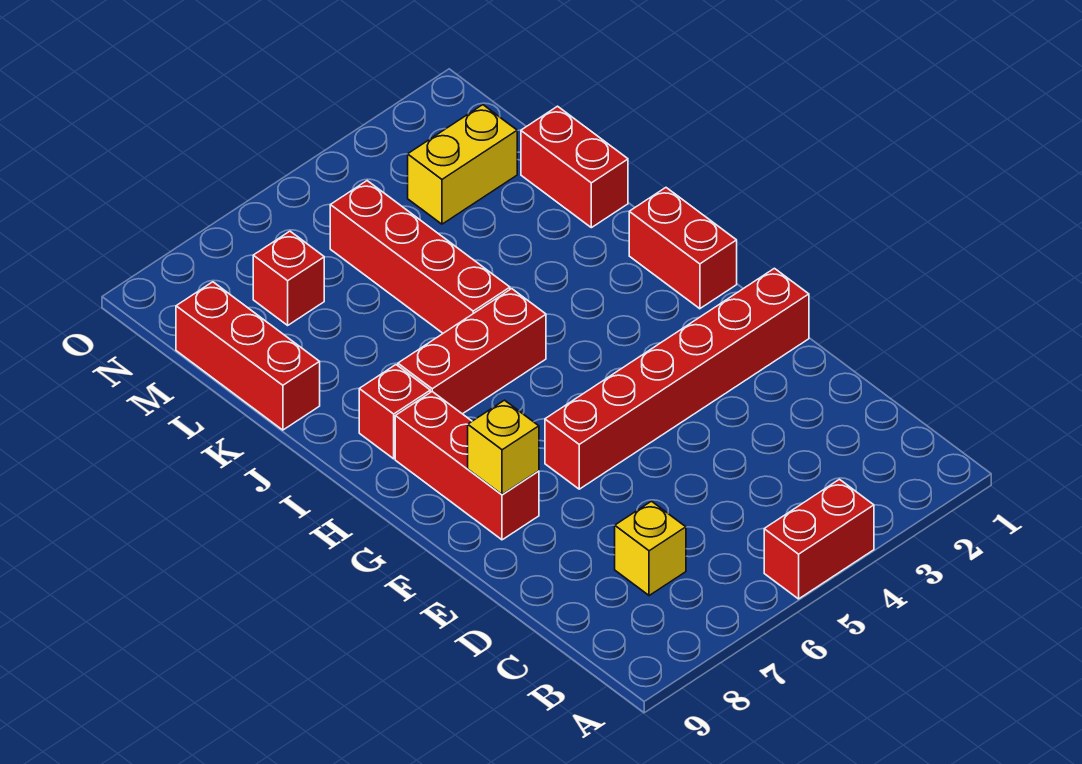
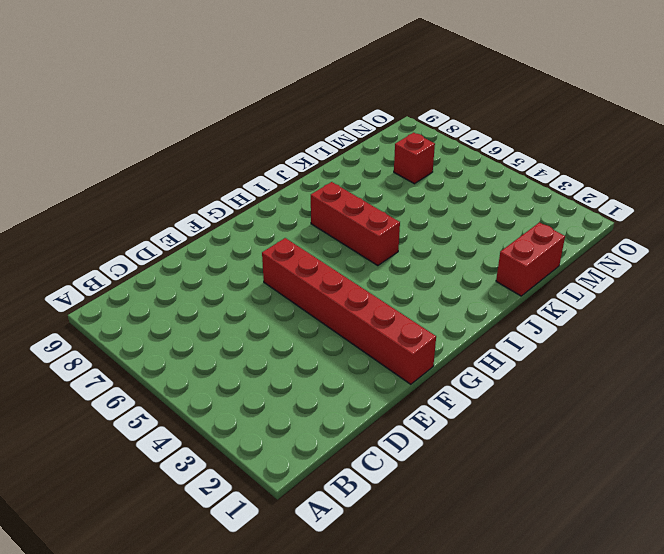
none -> red brick A4:A5 level 1
none -> yellow brick C7 level 1
none -> red brick F8:H8 level 1

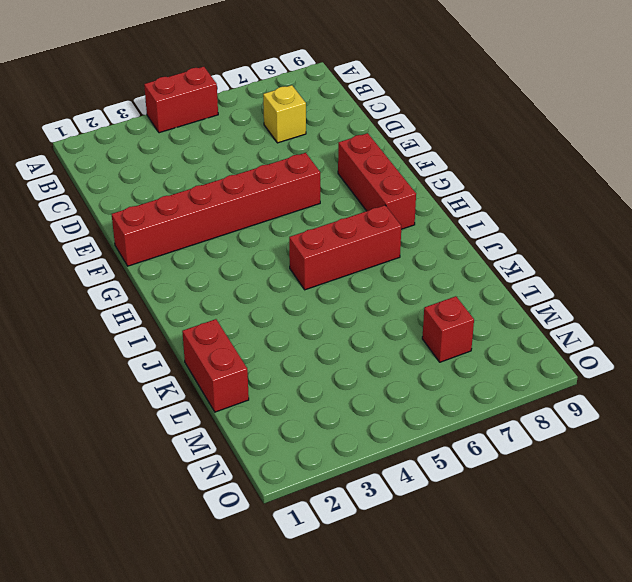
none -> red brick H1:I1 level 1
none -> red brick I8 level 1
none -> red brick J5:M5 level 1

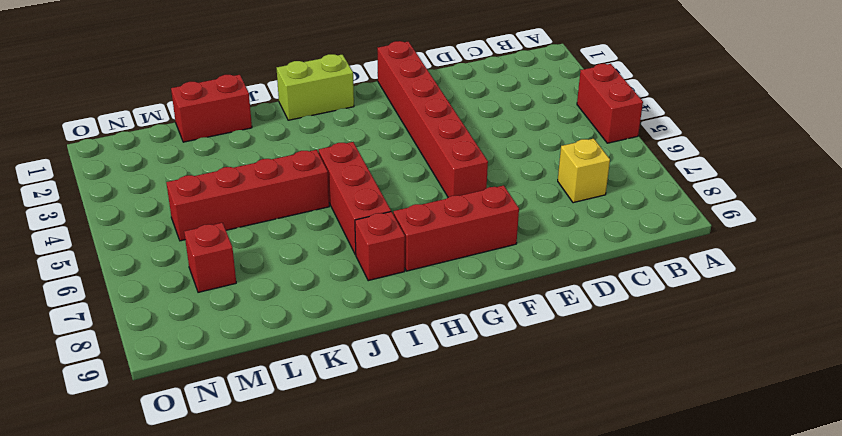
lime brick H1:I1 level 1 -> red brick H1:I1 level 1
none -> red brick K9:M9 level 1
none -> yellow brick M2:M3 level 1
none -> yellow brick F8 level 2

